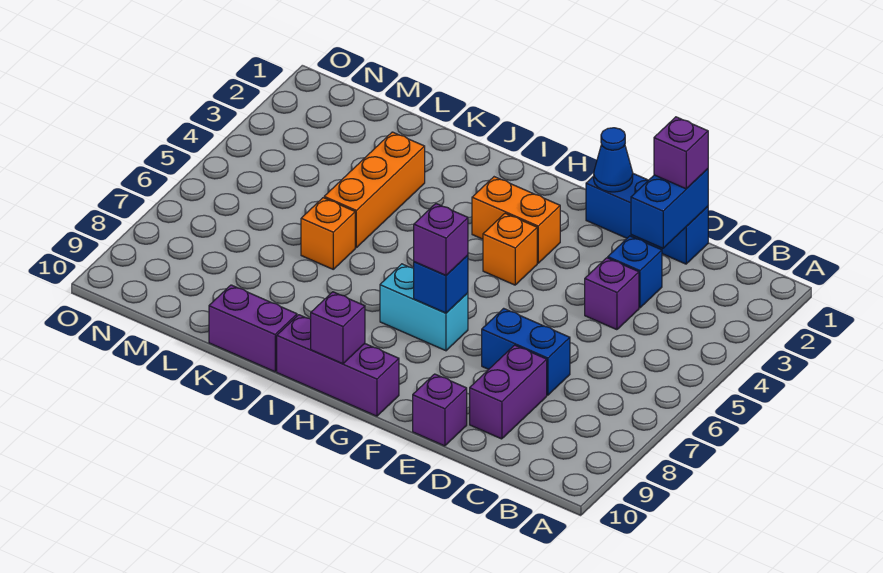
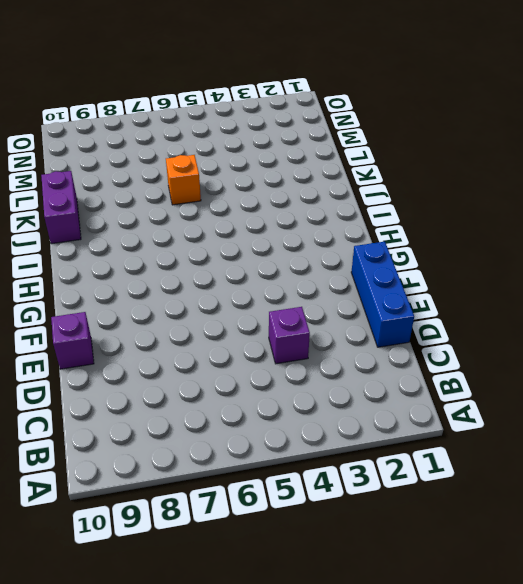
none -> blue brick D3 level 1
none -> blue brick D7:E7 level 1
none -> purple brick D8:D9 level 1

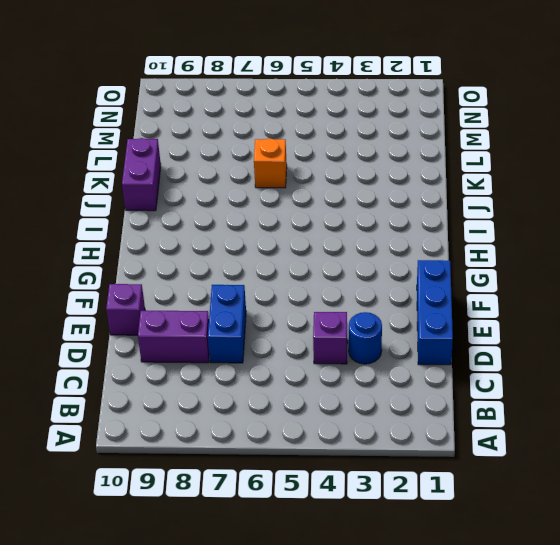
blue round brick D3 level 1 -> blue brick D3 level 1
none -> orange brick G3:H3 level 1
none -> orange brick G4 level 1
none -> cyan brick G7:H7 level 1

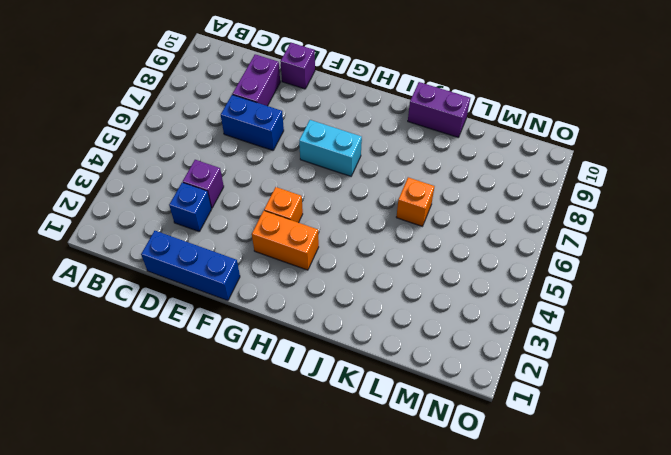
none -> purple brick G10:I10 level 1
none -> orange brick K3:K5 level 1
none -> blue brick D1:D2 level 2

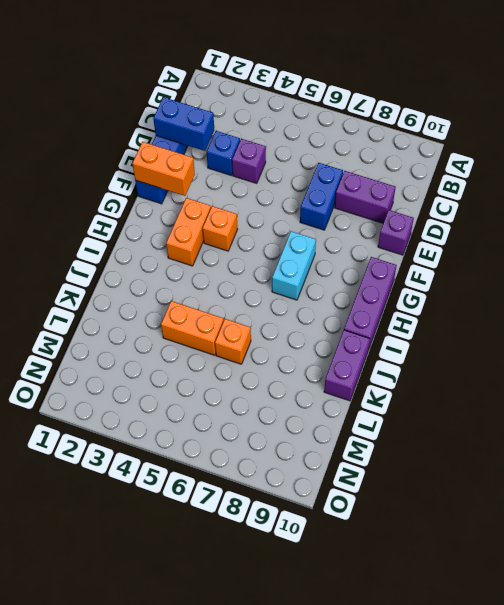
orange brick F1:F2 level 2 -> blue cone F1 level 2
orange brick K4:K5 level 1 -> orange brick K3:K5 level 1
none -> blue brick G7 level 2
none -> purple brick H10 level 2
none -> purple brick D1 level 3

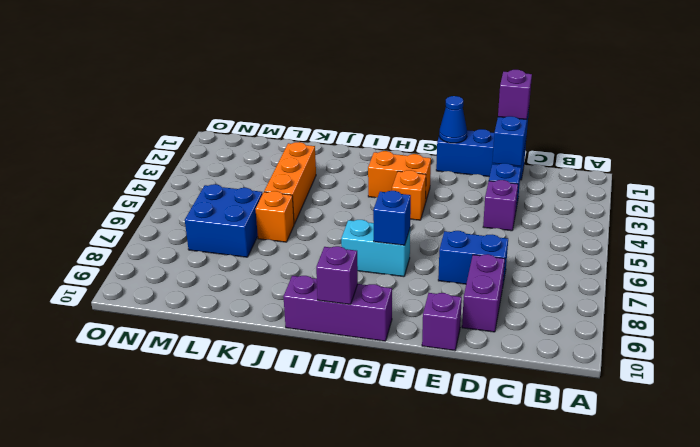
blue brick L6:M7 level 1 -> none
none -> purple brick J10:K10 level 1
none -> purple brick G7 level 3

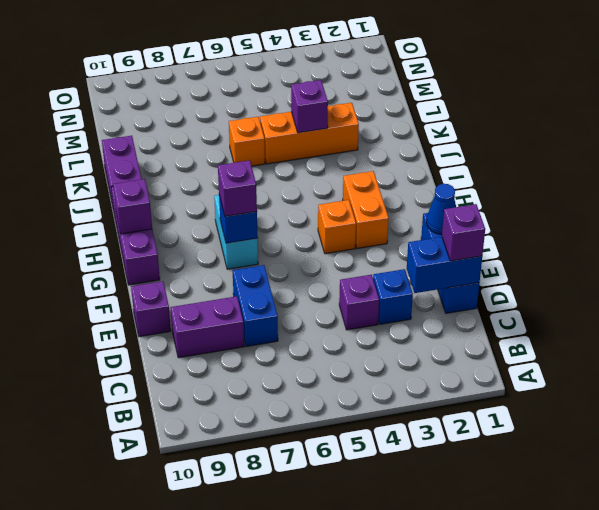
purple brick K4 level 2 -> none

